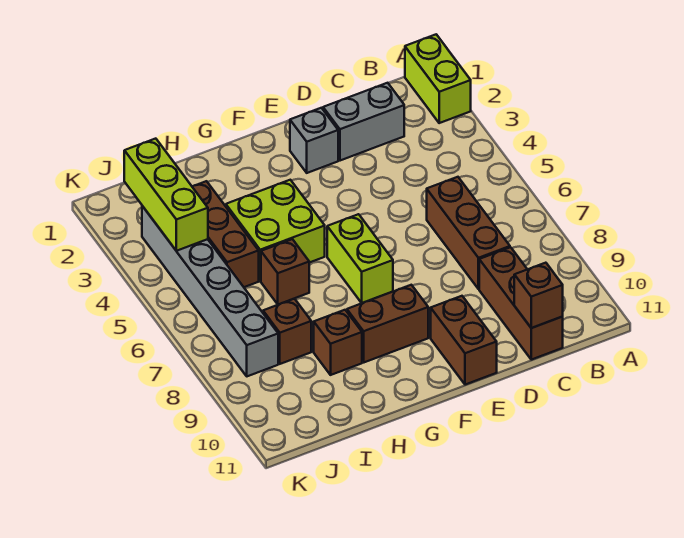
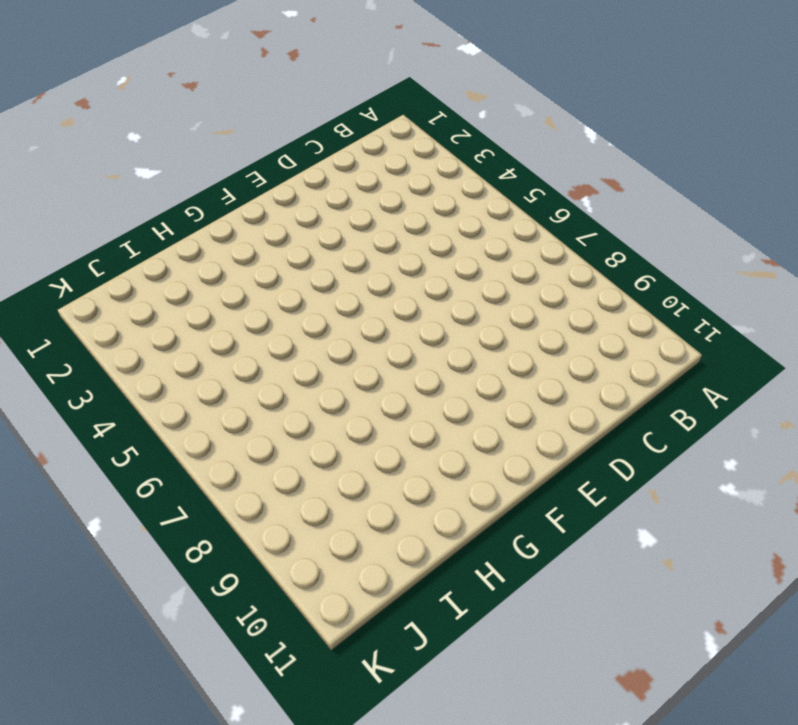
none -> lime brick A1:A2 level 1
none -> grey brick C2:D2 level 1
none -> brown brick C6:C8 level 1

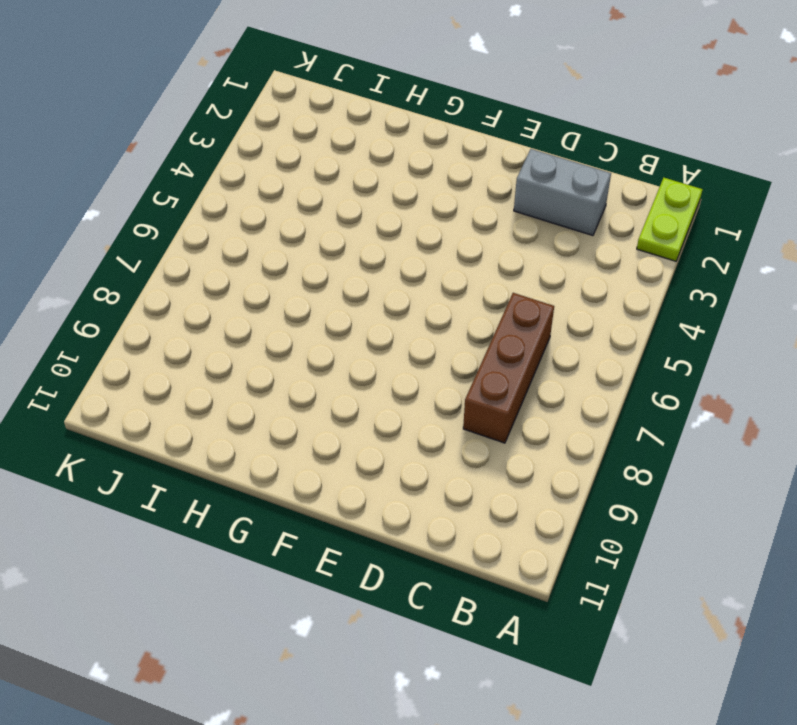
lime plate A1:A2 level 1 -> lime brick A1:A2 level 1
none -> brown brick C9:C11 level 1
none -> grey brick E2 level 1
none -> brown brick E10:E11 level 1

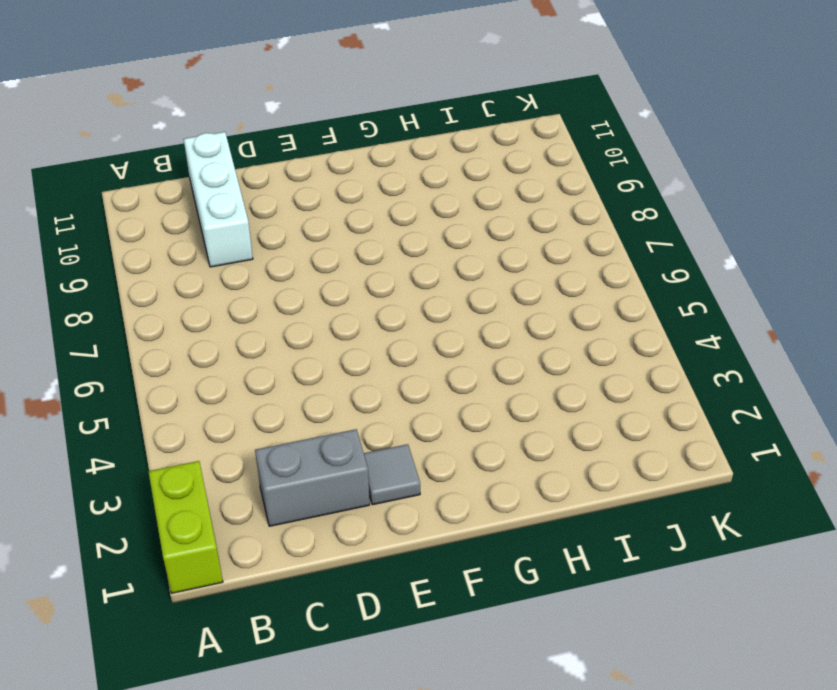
white brick C9:C11 level 1 -> brown brick C9:C11 level 1
grey tile E2 level 1 -> grey brick E2 level 1
none -> brown brick C6:C8 level 1
none -> brown brick E10:E11 level 1
none -> lime brick F6:F7 level 1

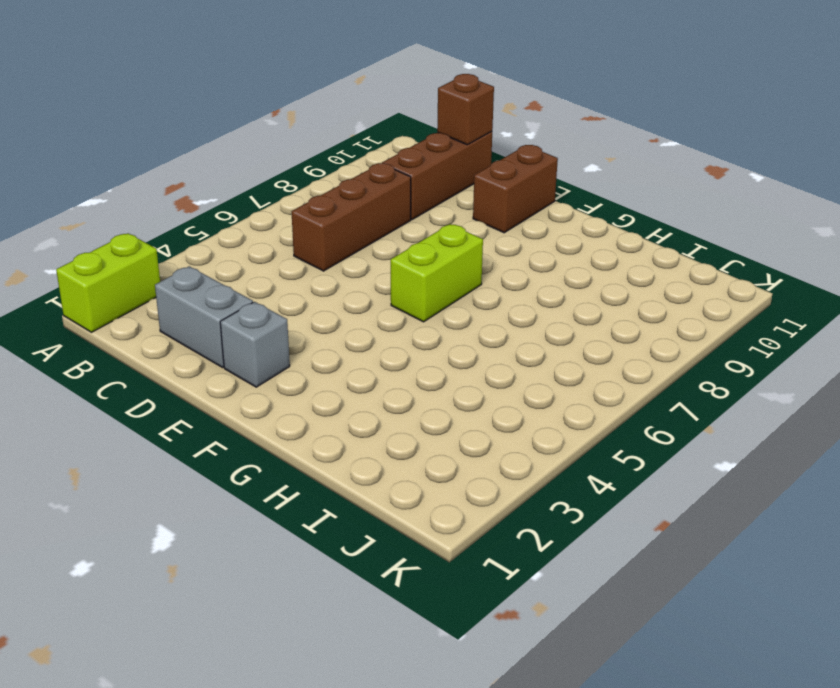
none -> brown brick F9:G9 level 1
none -> lime brick G4:H5 level 1
none -> brown brick H6 level 1

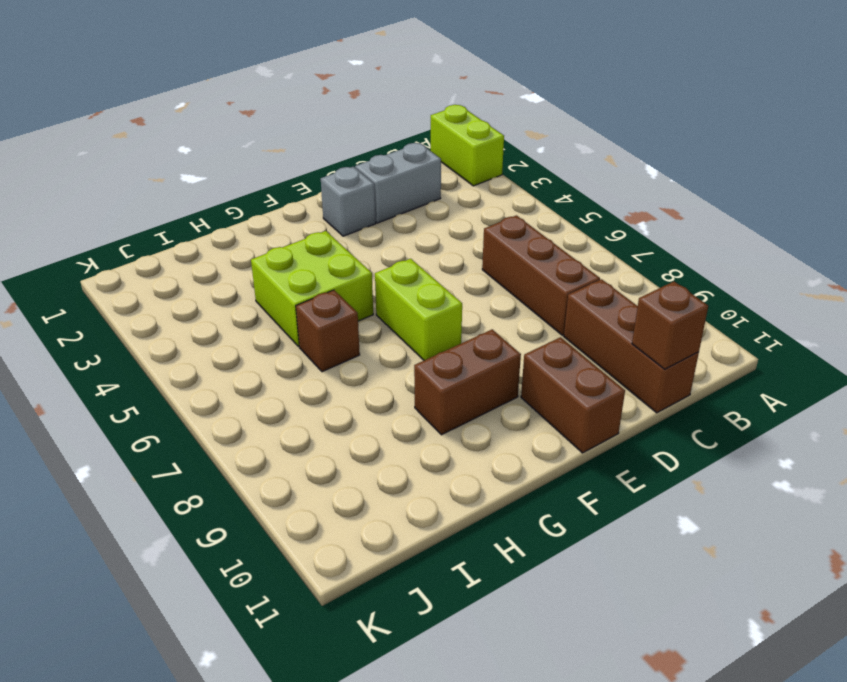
none -> brown brick H9 level 1
none -> brown brick I3:I5 level 1
none -> brown brick I8 level 1

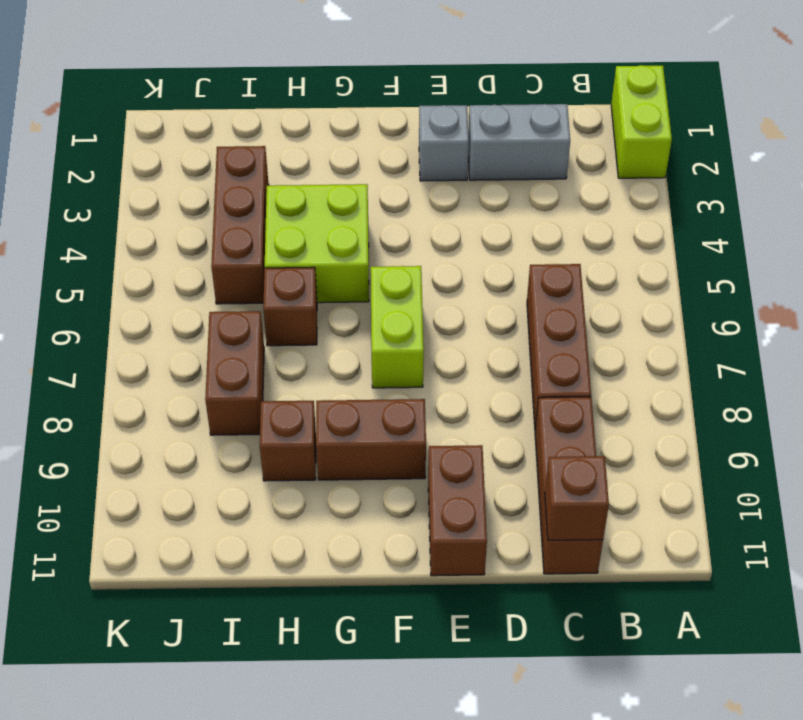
brown brick I7:I8 level 1 -> brown brick I8 level 1
none -> grey brick J3:J8 level 1
none -> lime brick J2:J4 level 2

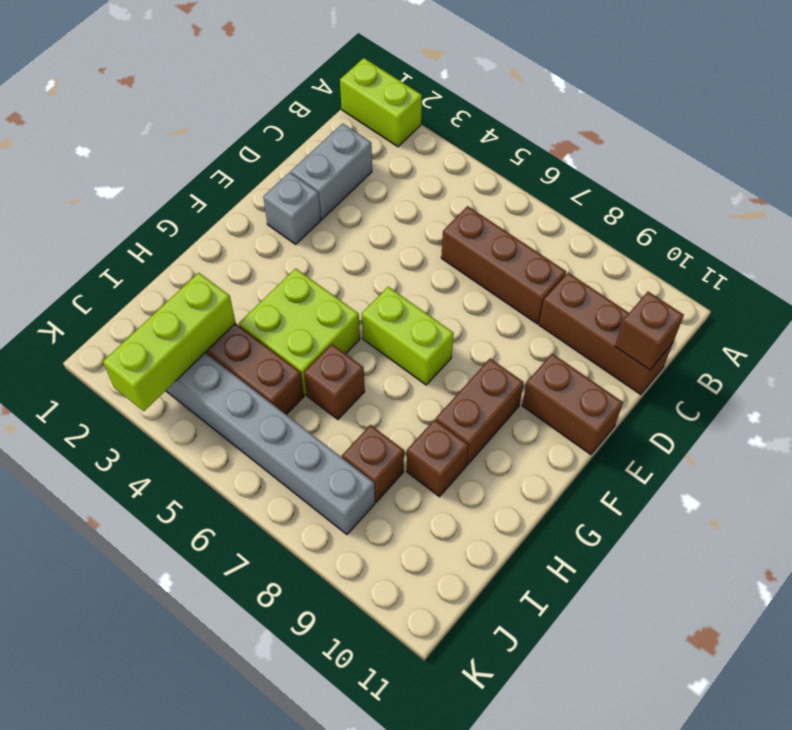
lime brick I3:K3 level 2 -> lime brick J2:J4 level 2

